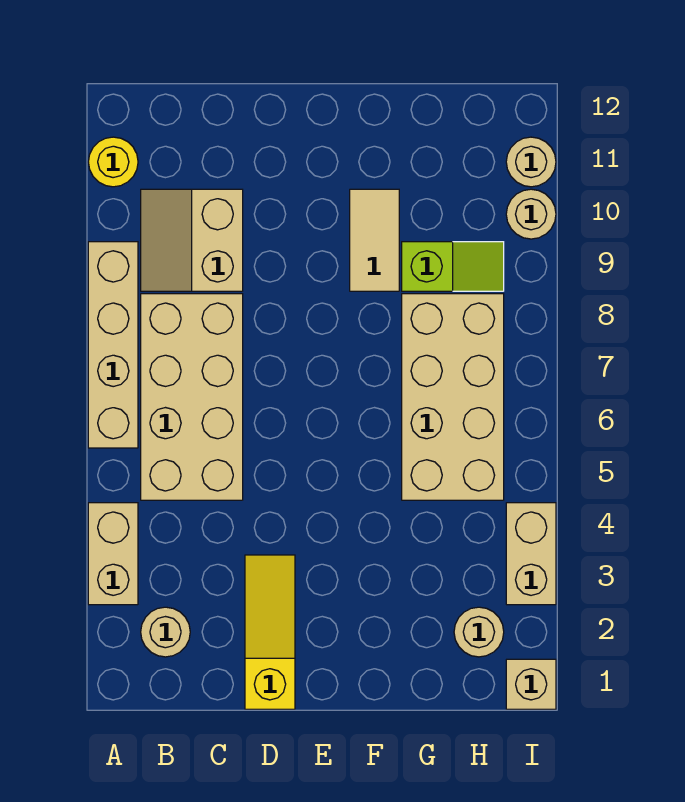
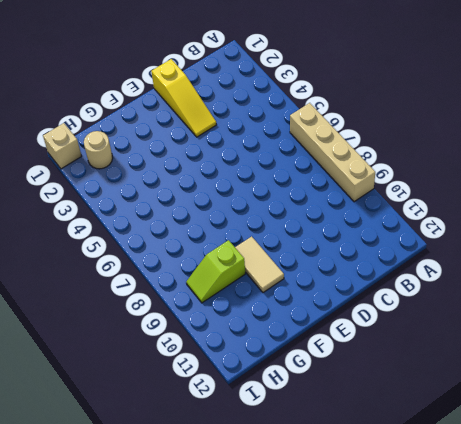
none -> tan brick A3:A4 level 1
none -> yellow round brick A11 level 1
none -> tan round brick B2 level 1

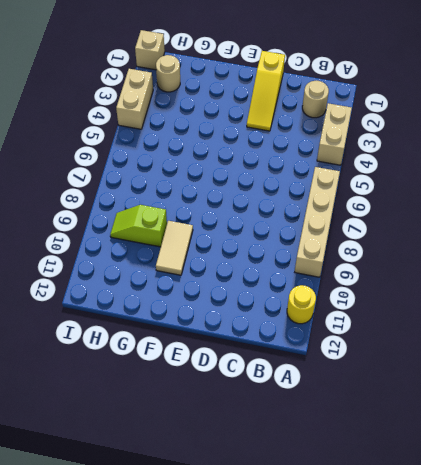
none -> tan brick B5:C8 level 1
none -> tan slope B9:C10 level 1 top C
none -> tan brick G5:H8 level 1

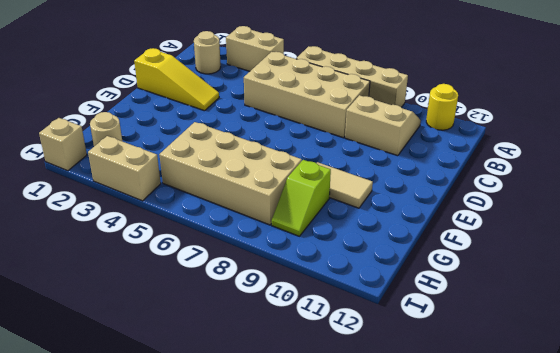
none -> tan round brick I10 level 1
none -> tan round brick I11 level 1

